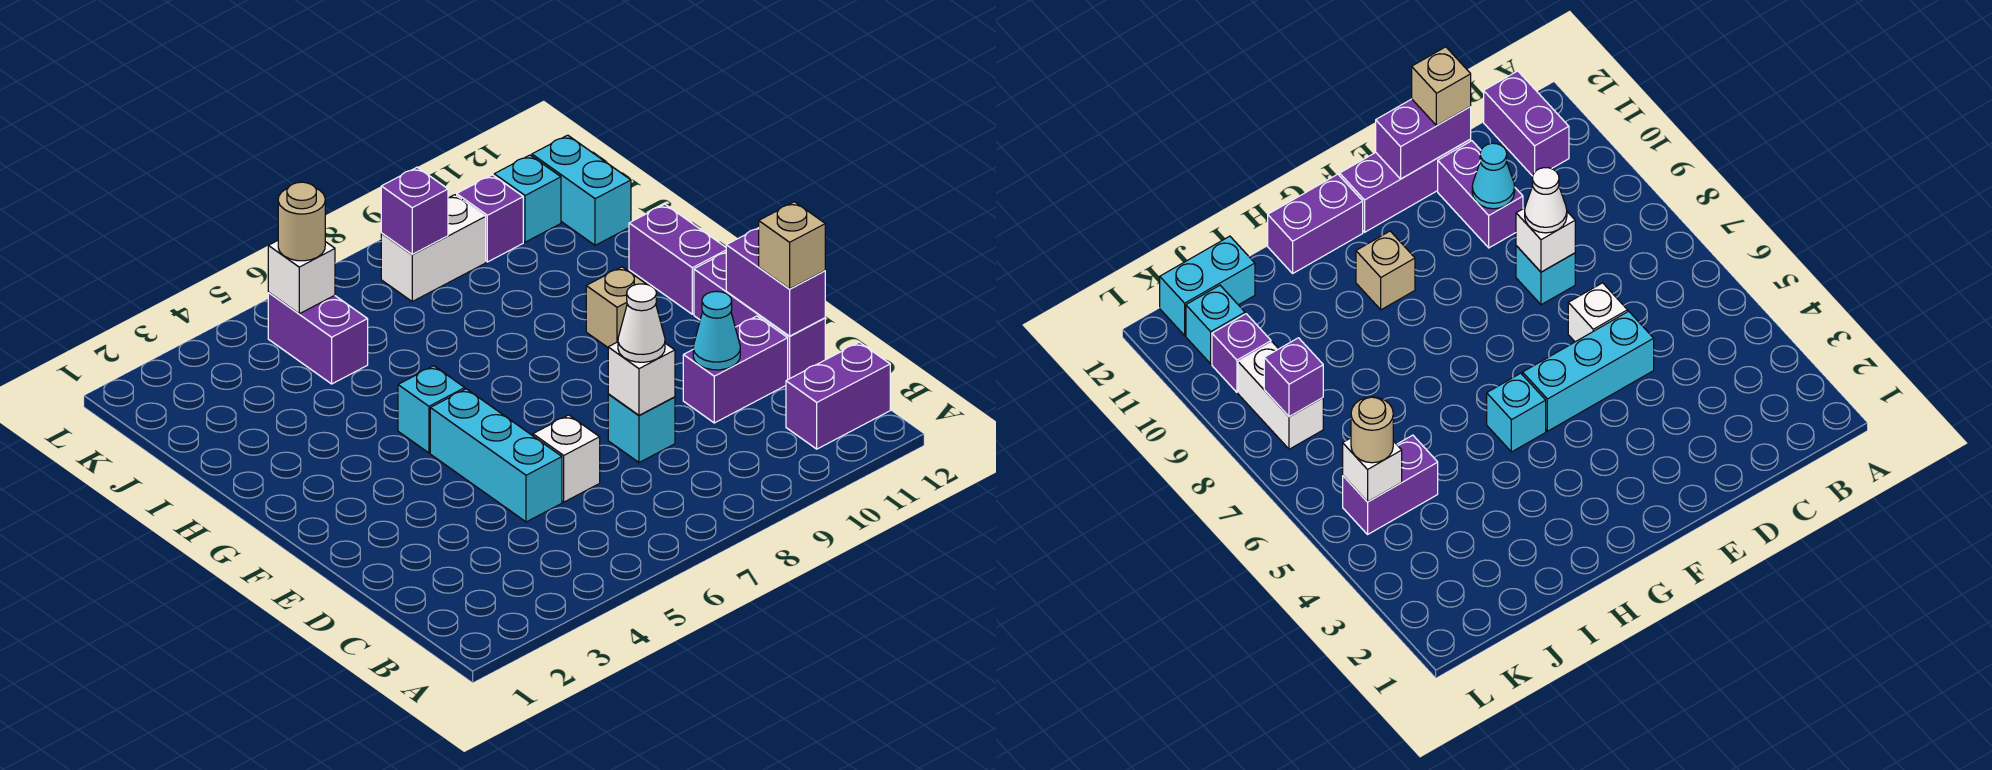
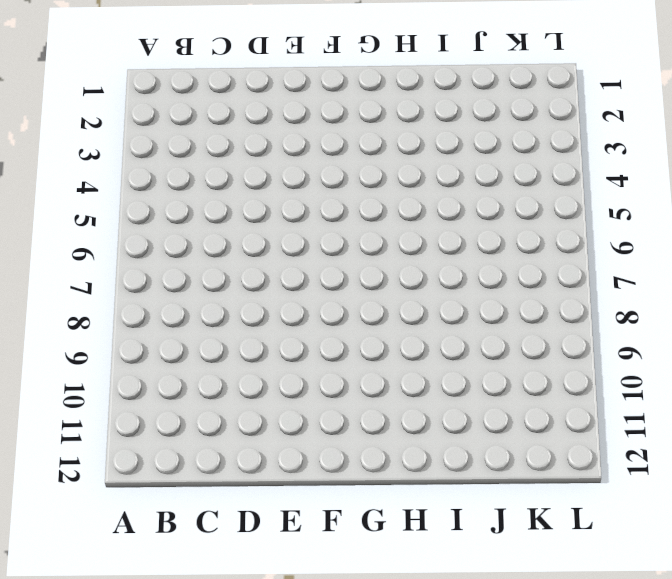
none -> purple brick B11:B12 level 1
none -> cyan brick D5:F5 level 1
none -> white brick D6 level 1

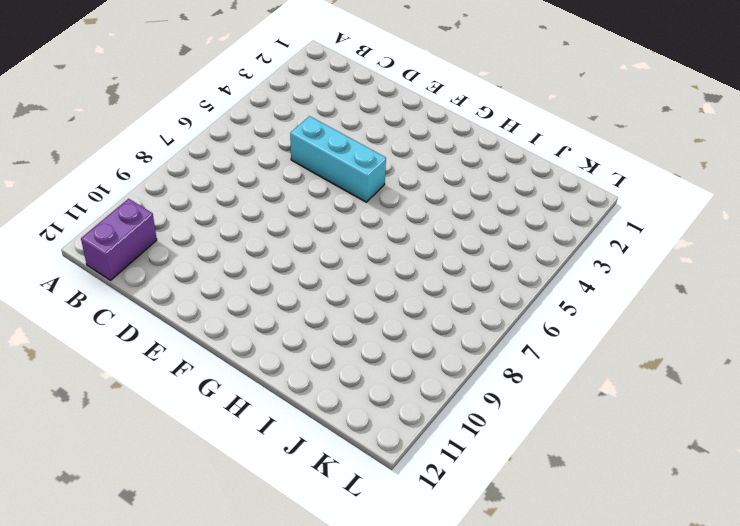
none -> white brick D6 level 1
none -> cyan brick D8 level 1
none -> purple brick D10:D11 level 1

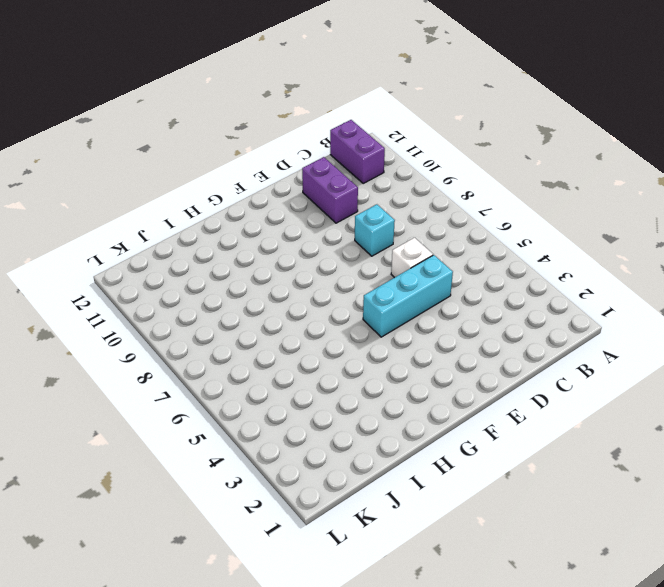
none -> purple brick D12:F12 level 1
none -> cyan brick G5 level 1
none -> tan brick G10 level 1

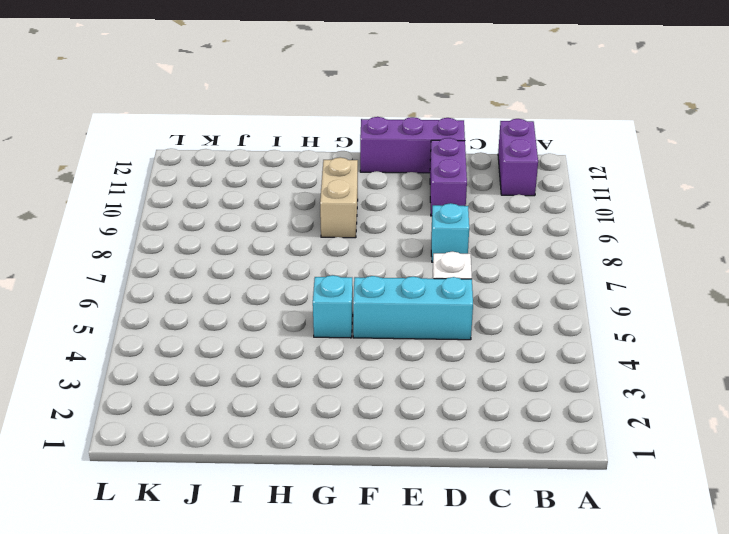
tan brick G9:G10 level 1 -> tan brick G10 level 1
none -> purple brick G12:H12 level 1
none -> purple brick J5:K5 level 1
none -> cyan brick J12:K12 level 1

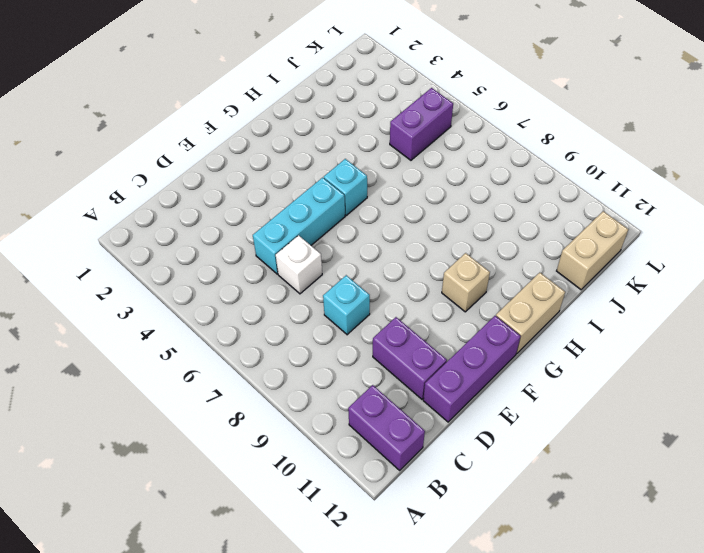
tan brick G12:H12 level 1 -> purple brick G12:H12 level 1
tan brick J12:K12 level 1 -> cyan brick J12:K12 level 1
none -> white brick K8:K9 level 1
none -> purple brick K10 level 1
none -> cyan brick K11 level 1

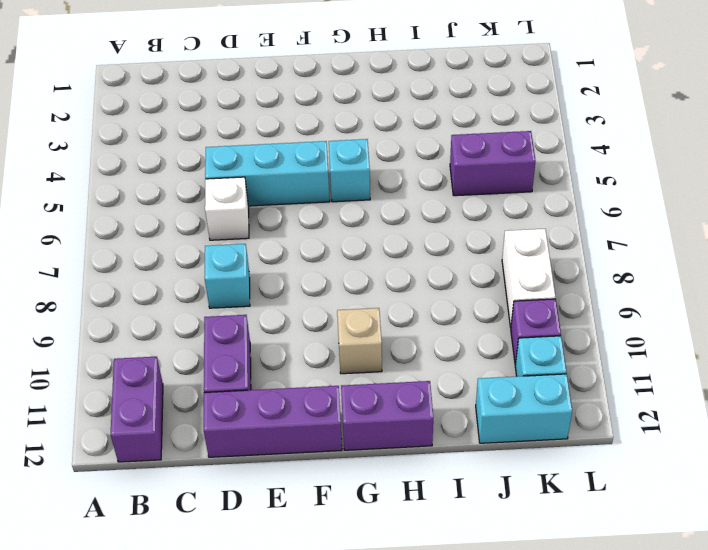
none -> white brick D8 level 2
none -> cyan cone D10 level 2
none -> purple brick D12:E12 level 2

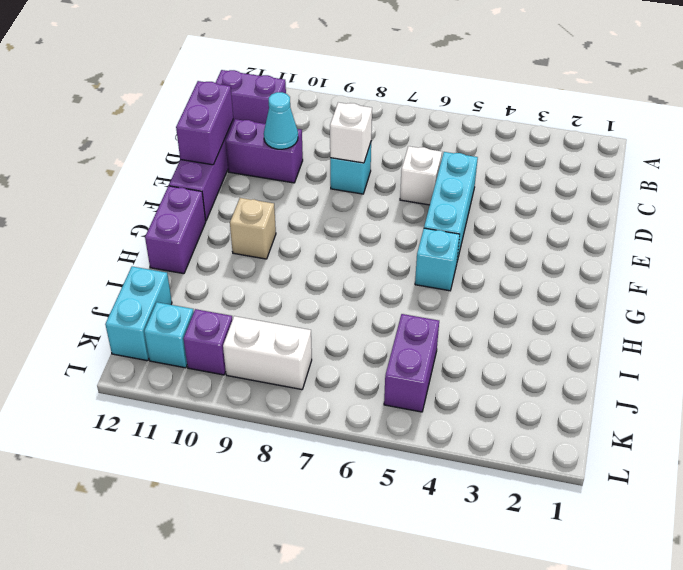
none -> white brick K5 level 2
none -> purple brick K8 level 2
none -> white cone D8 level 3

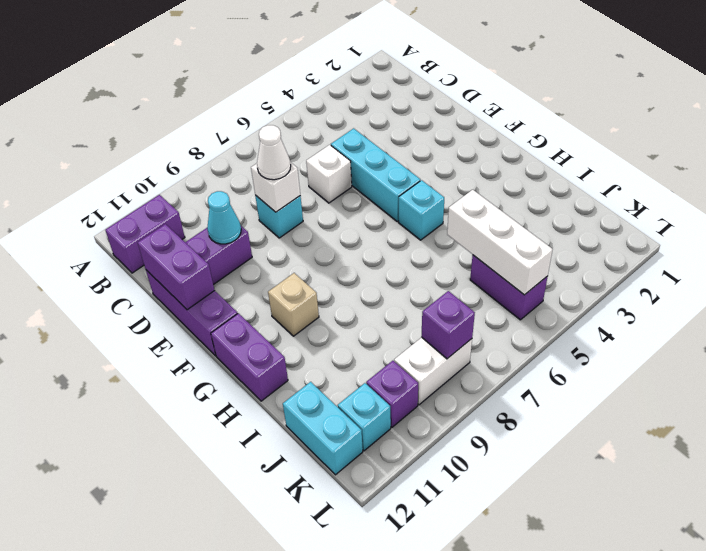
white brick I5:K5 level 2 -> white brick K5 level 2
none -> tan brick D12 level 3
none -> tan round brick K5 level 3

